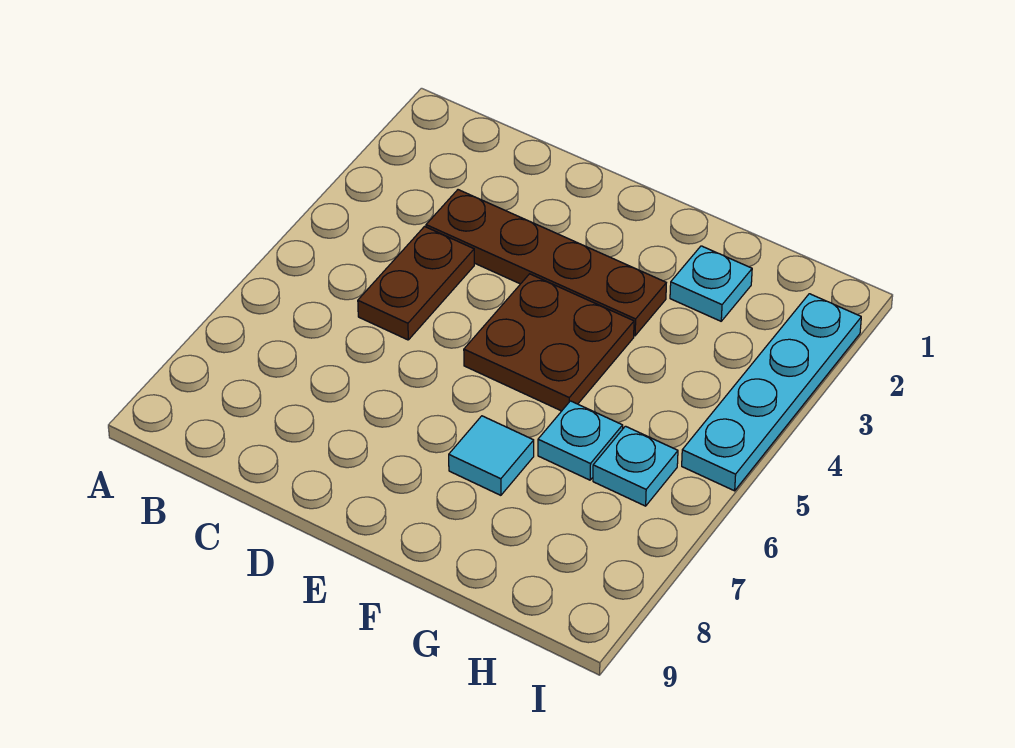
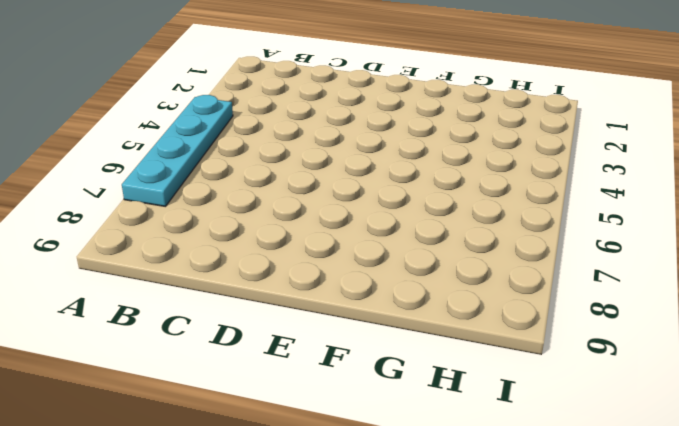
cyan plate A4:A7 level 1 -> cyan plate I2:I5 level 1
none -> brown plate C3:F3 level 1
none -> brown plate C4:C5 level 1

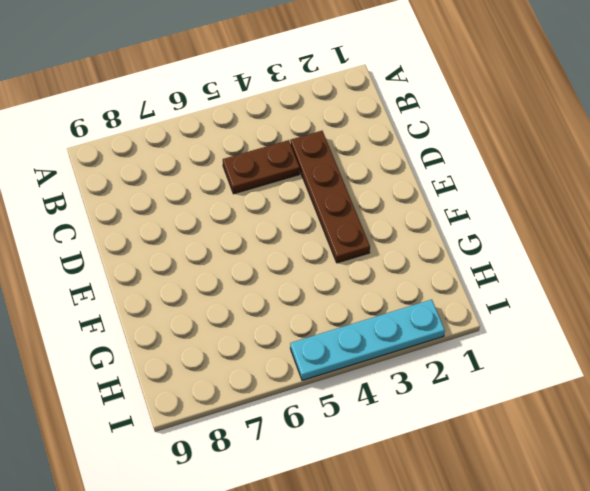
none -> brown plate E4:F5 level 1
none -> cyan tile F7 level 1

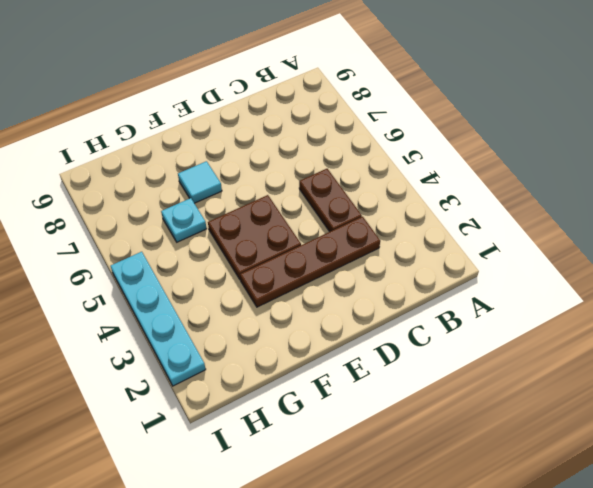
none -> cyan plate G2 level 1
none -> cyan plate H6 level 1

